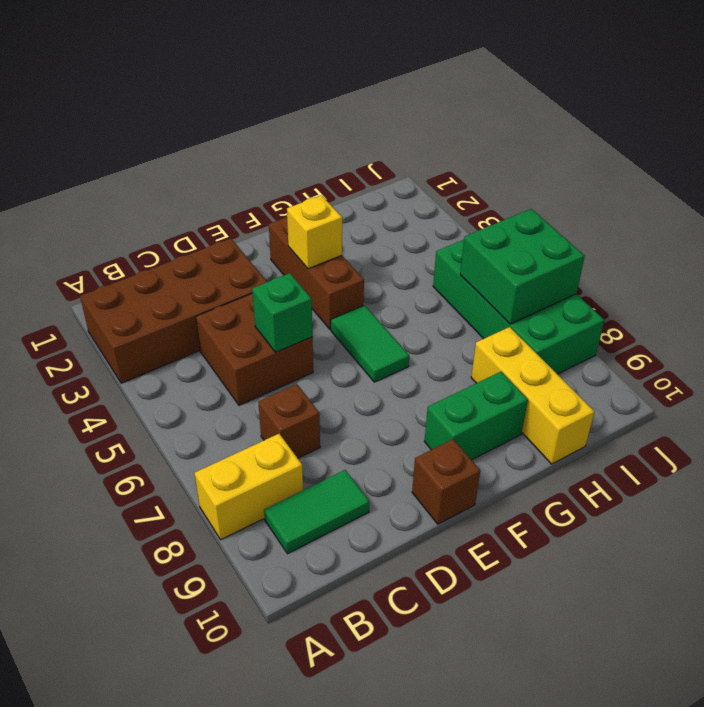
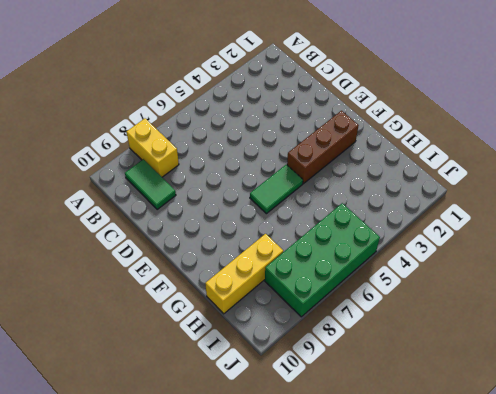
none -> brown brick A2:D3 level 1
none -> brown brick C4:D5 level 1
none -> brown brick C7 level 1

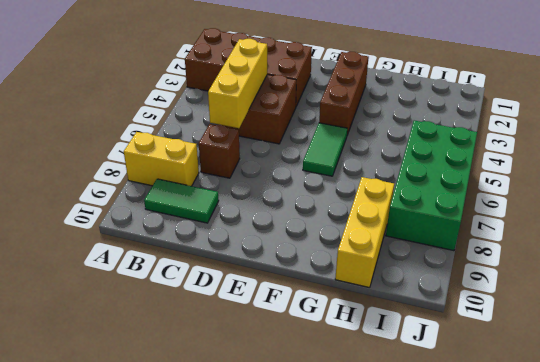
yellow brick C4:C6 level 2 -> none
none -> brown brick E10 level 1
none -> green brick F9:G9 level 1
none -> green brick D5 level 2

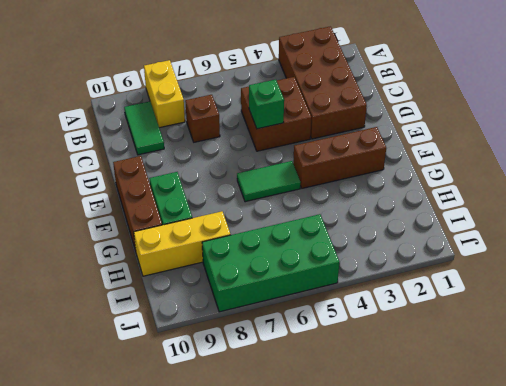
brown brick E10:G10 level 1 -> brown brick E10 level 1
none -> yellow brick F3 level 2
none -> green brick I6:J7 level 2

